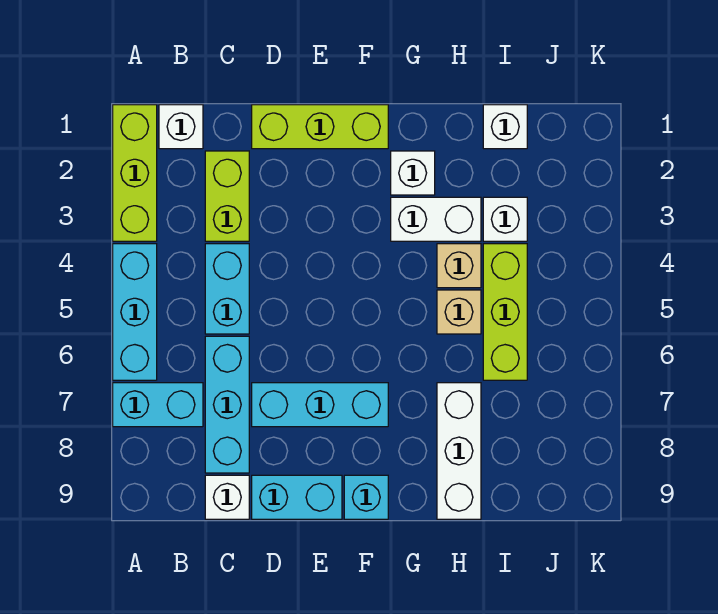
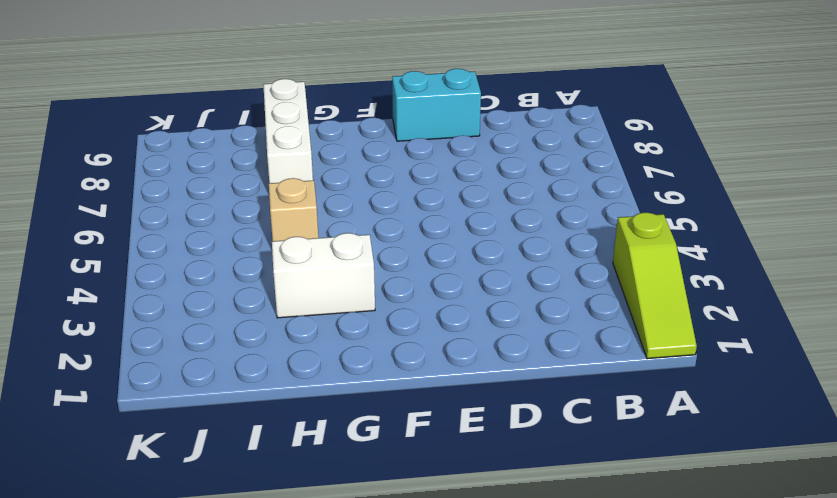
lime slope A1:A3 level 1 top 3 -> lime brick A1:A3 level 1
none -> cyan brick A4:A6 level 1
none -> cyan brick A7:B7 level 1
none -> white brick B1 level 1

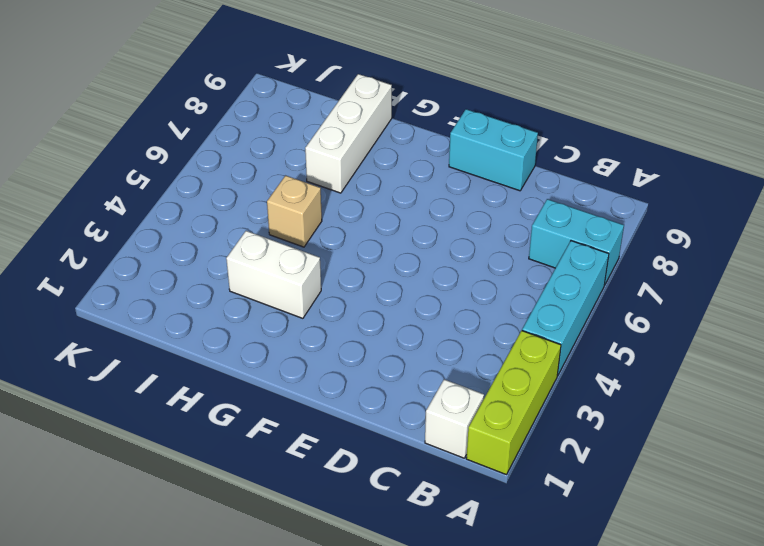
none -> lime brick C2:C3 level 1
none -> cyan brick C4:C5 level 1
none -> cyan brick C6:C8 level 1

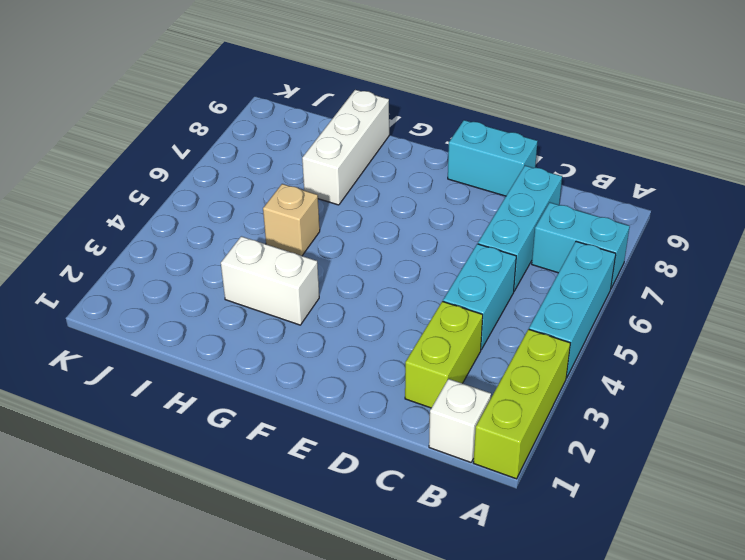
none -> white brick C9 level 1
none -> lime brick D1:F1 level 1
none -> cyan brick D7:F7 level 1

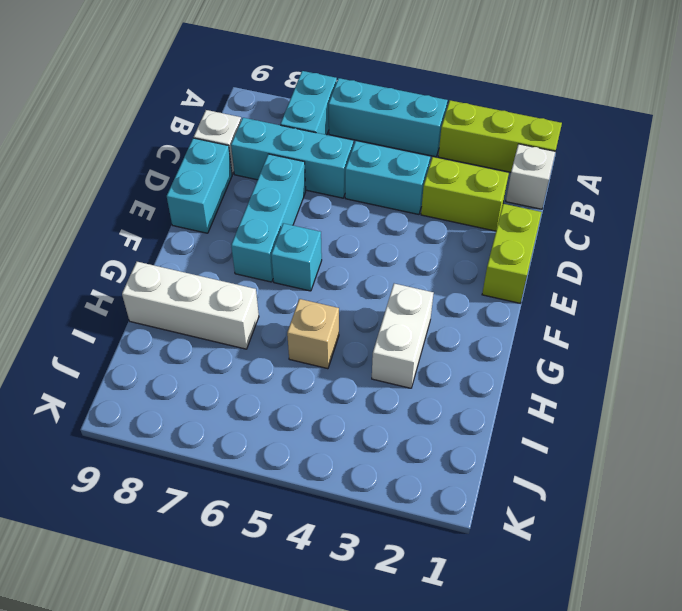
lime brick D1:E1 level 1 -> lime brick D1:F1 level 1
cyan brick F6 level 1 -> cyan brick F9 level 1
none -> white brick G2 level 1
none -> tan brick H4 level 1
none -> white brick I1 level 1

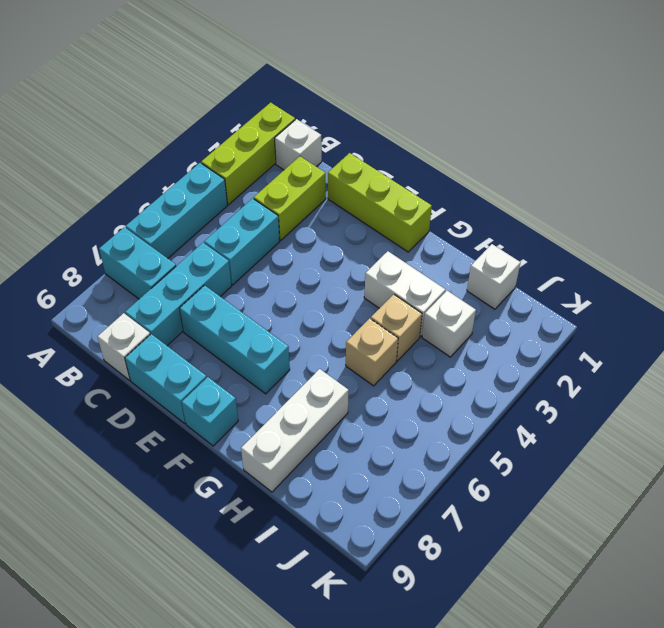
none -> white brick G2 level 1
none -> lime brick I4:I6 level 1

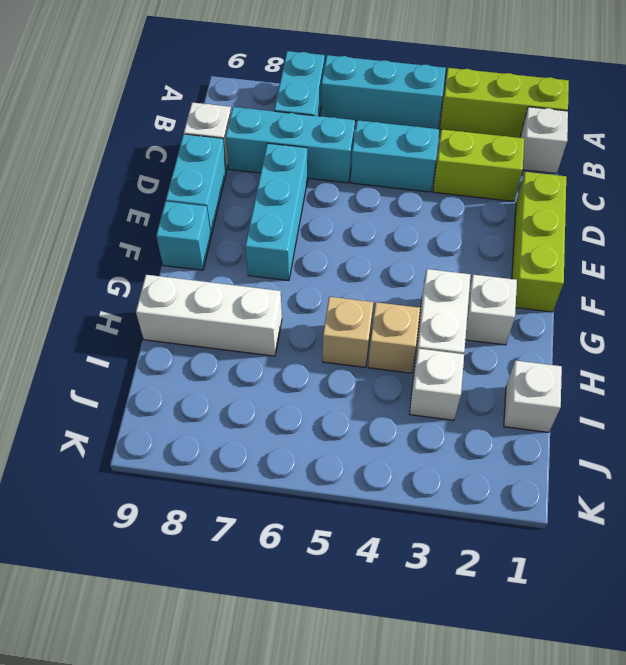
none -> lime brick I4:I6 level 1

